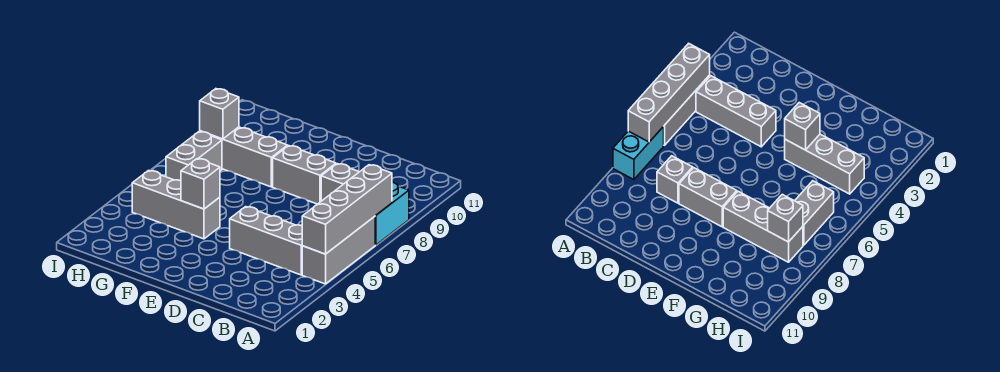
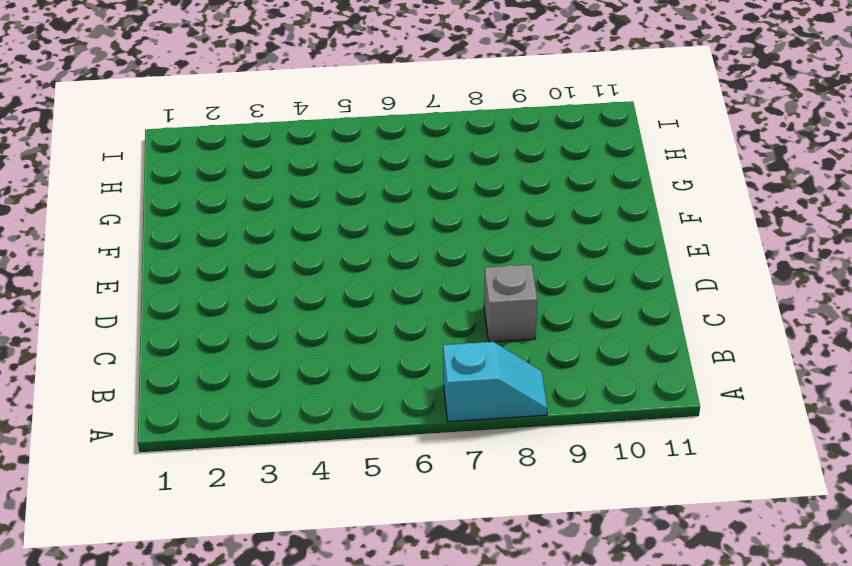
cyan slope A7:A8 level 1 top 7 -> cyan brick A7:A8 level 1
none -> grey brick A4:A6 level 1
none -> grey brick B4:D4 level 1

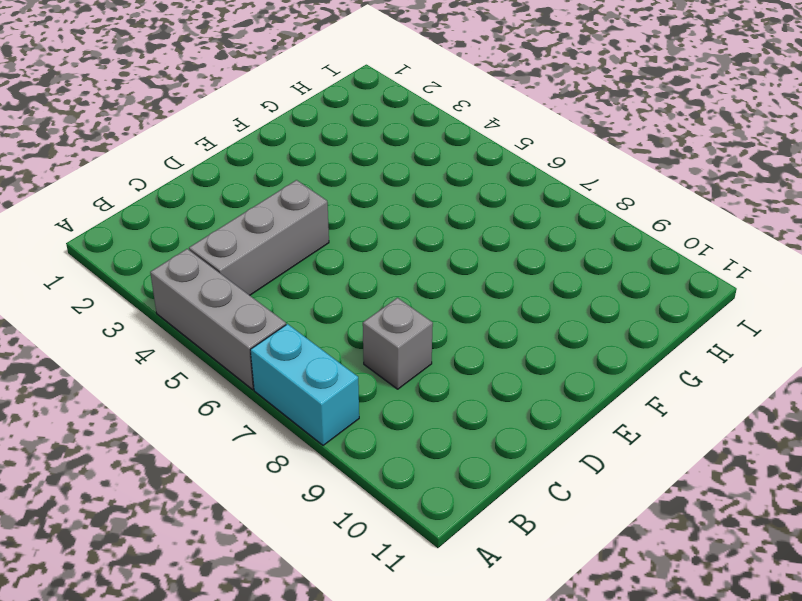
none -> grey brick D8:E8 level 1
none -> grey brick F4:H4 level 1

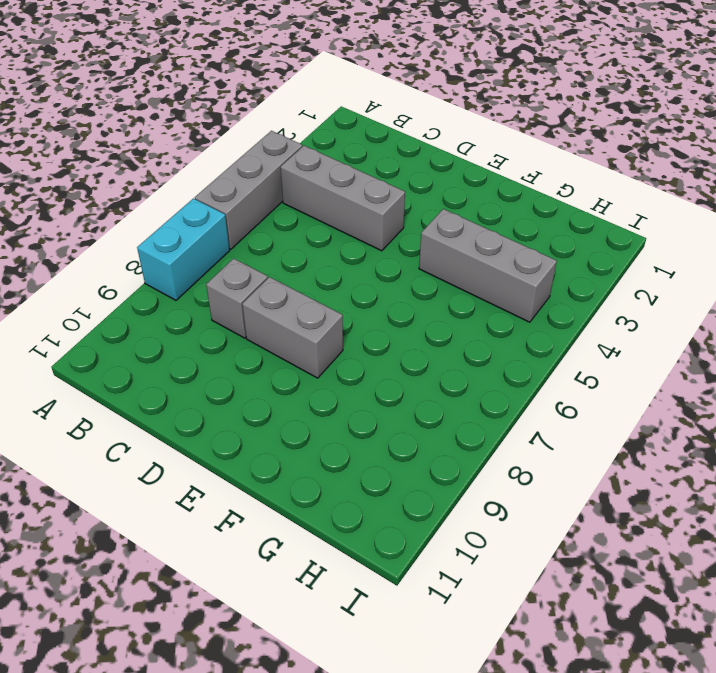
none -> grey brick F8:H8 level 1
none -> grey brick H6:H7 level 1

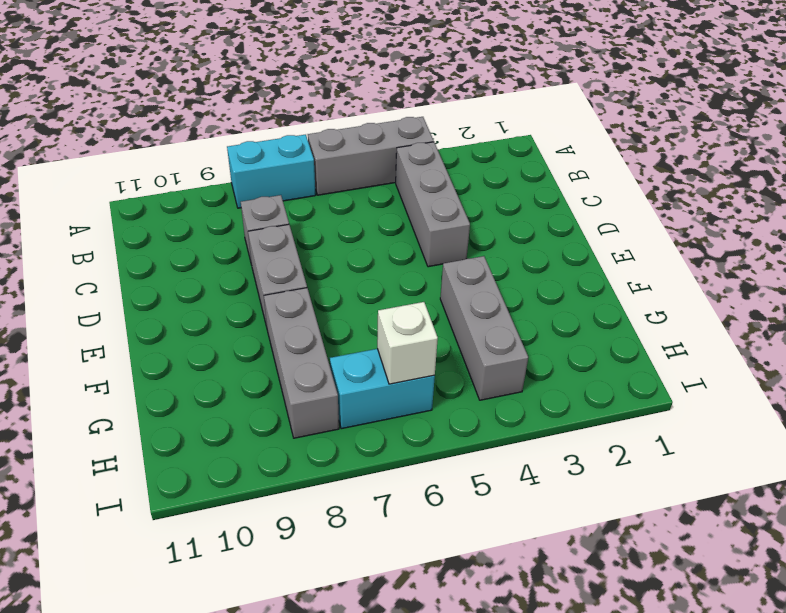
cyan brick H6:H7 level 1 -> grey brick H6:H7 level 1
white brick H6 level 2 -> none
none -> grey brick A4:A7 level 2
none -> grey brick F4 level 2

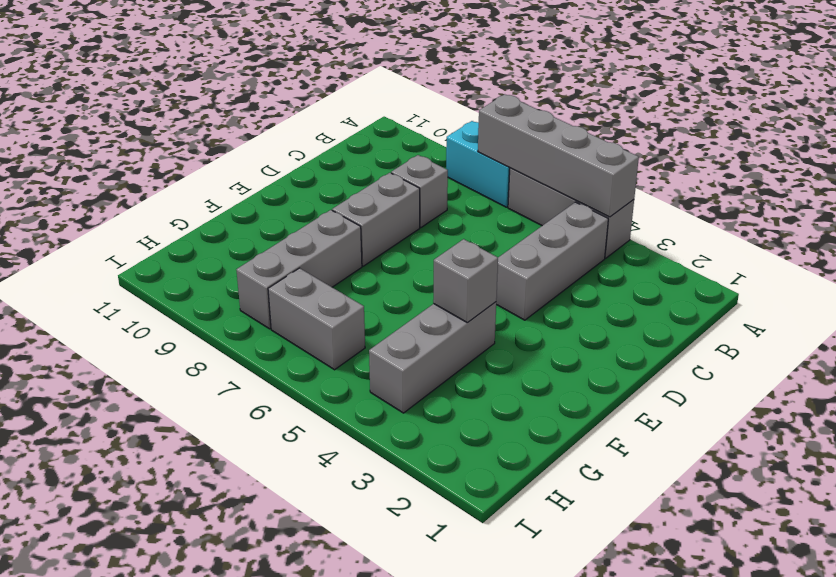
none -> grey brick H8 level 2

